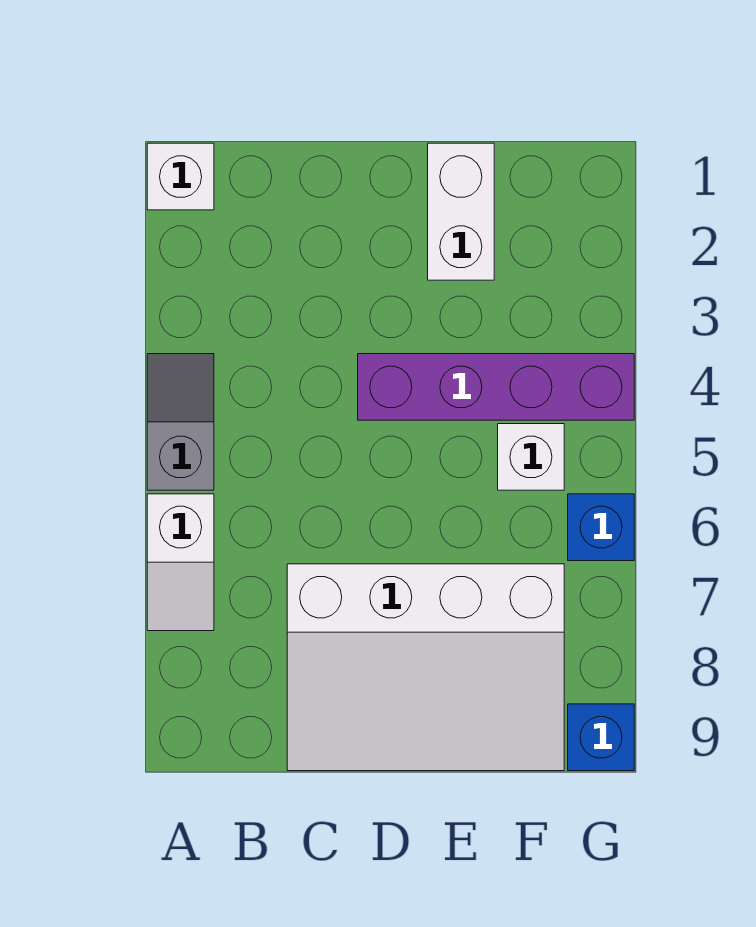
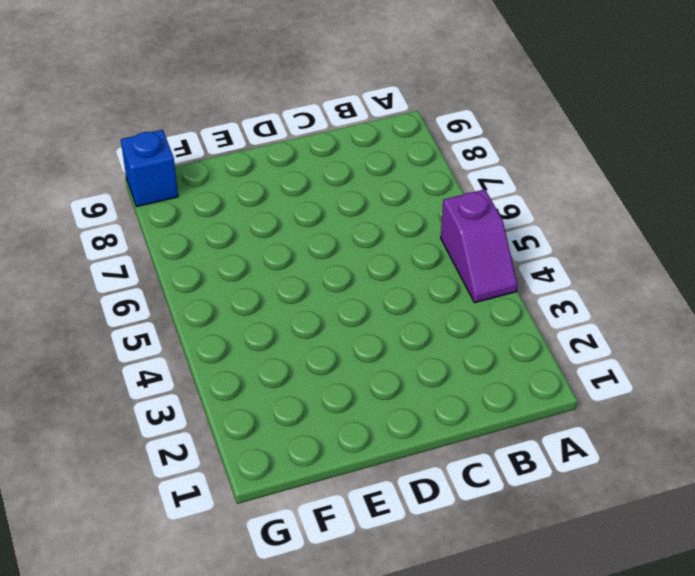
purple slope A4:A5 level 1 top 5 -> grey slope A4:A5 level 1 top 5
none -> white brick A1 level 1
none -> white slope A6:A7 level 1 top 6

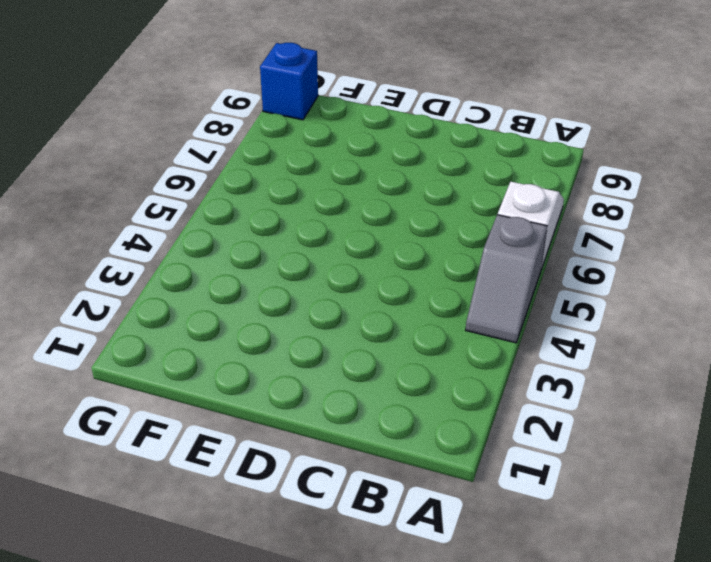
none -> white brick A1 level 1
none -> white slope C7:F9 level 1 top 7

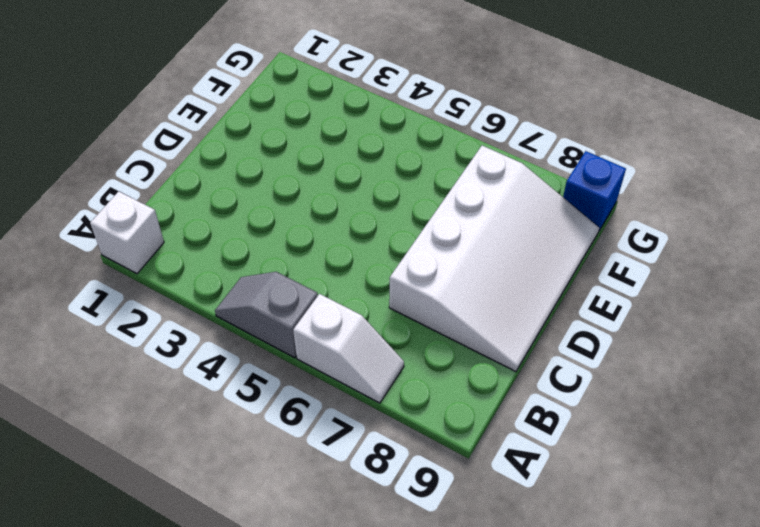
none -> purple brick D4:G4 level 1
none -> white brick E1:E2 level 1

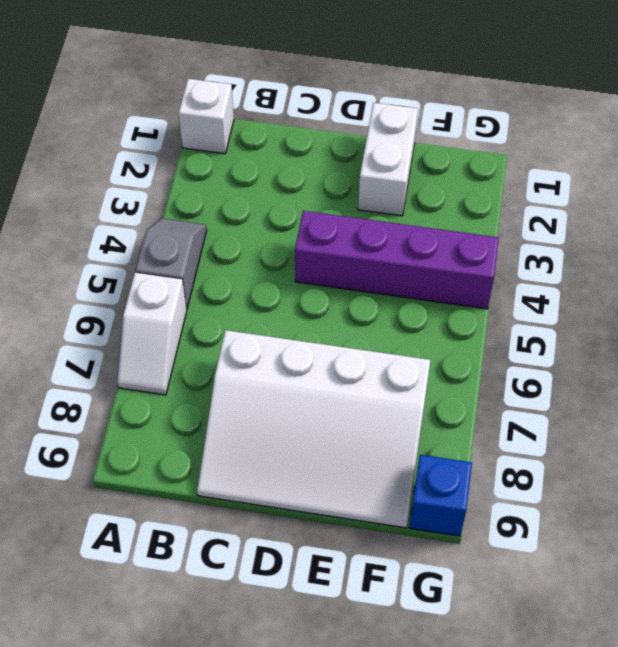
none -> white brick F5 level 1
none -> blue brick G6 level 1

